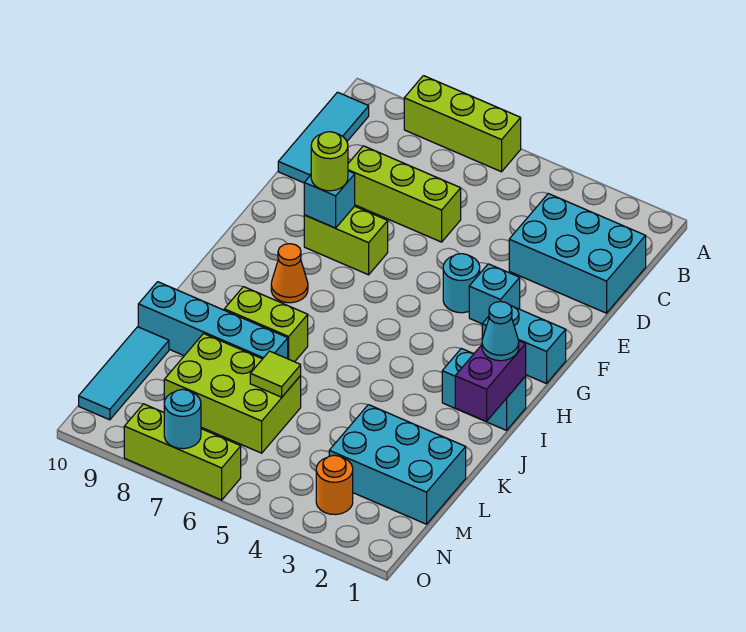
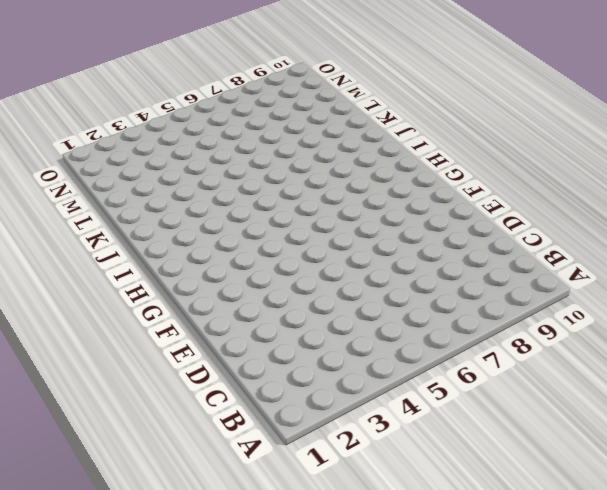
none -> lime brick A6:A8 level 1
none -> cyan tile B10:D10 level 1
none -> cyan brick C1:D3 level 1

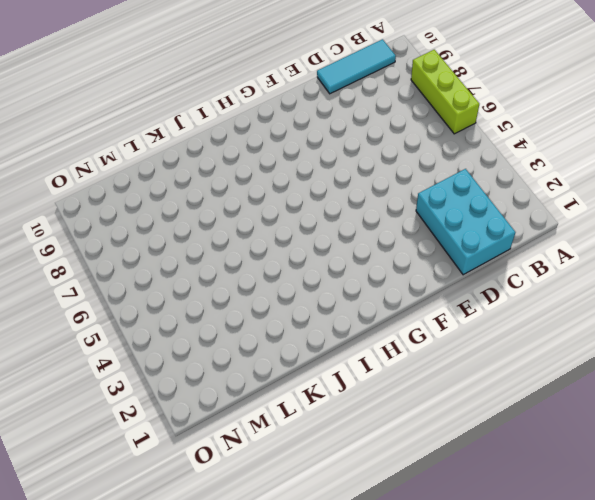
none -> lime brick D6:D8 level 1
none -> cyan brick F3 level 1
none -> cyan round brick F4 level 1

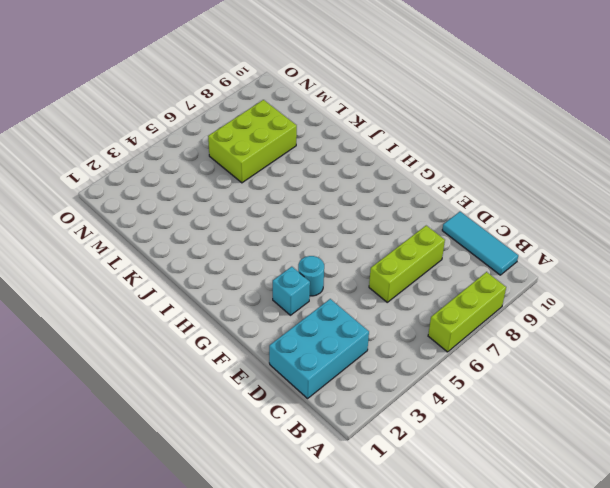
none -> lime brick F7:F8 level 1
none -> cyan brick G1:G2 level 1
none -> orange cone H8 level 1

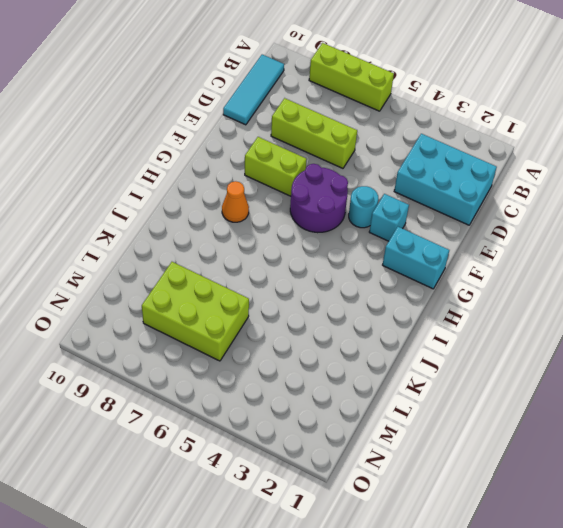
purple round brick F5:G6 level 1 -> none
none -> cyan brick I1:I2 level 1
none -> lime brick J7:J8 level 1
none -> cyan brick K7:K10 level 1

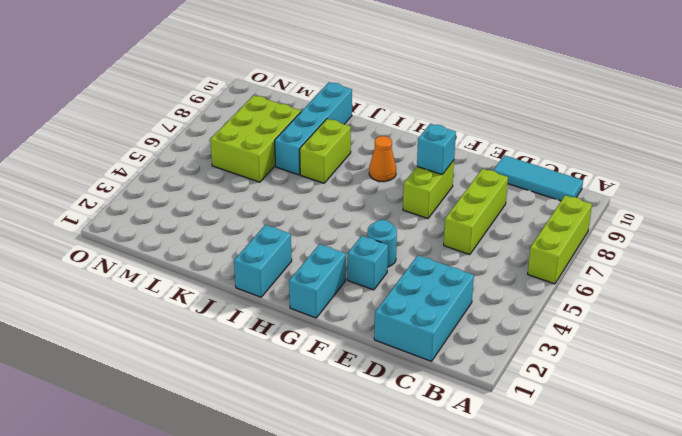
none -> cyan brick L1:M3 level 1
none -> cyan tile L10:N10 level 1
none -> orange round brick N3 level 1

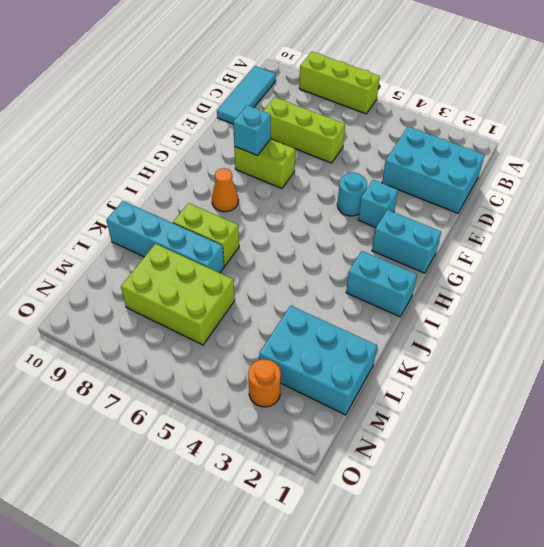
none -> cyan tile L10:N10 level 1
none -> lime brick O6:O8 level 1
none -> purple brick I1:J1 level 2

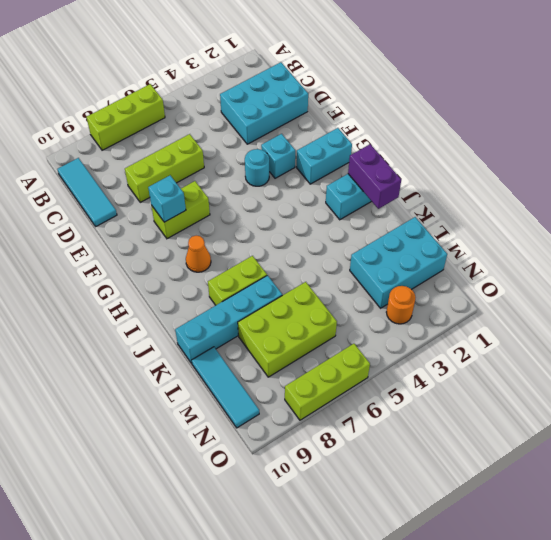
none -> lime tile L6 level 2
none -> cyan round brick O7 level 2
none -> lime round brick F8 level 3

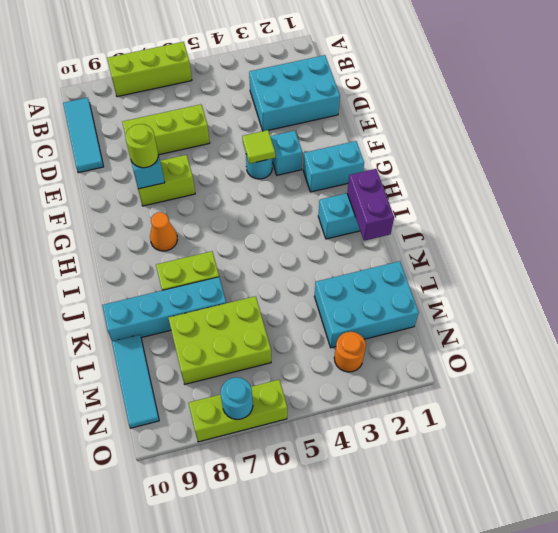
lime tile F4 level 2 -> lime tile L6 level 2
none -> cyan cone I1 level 3

